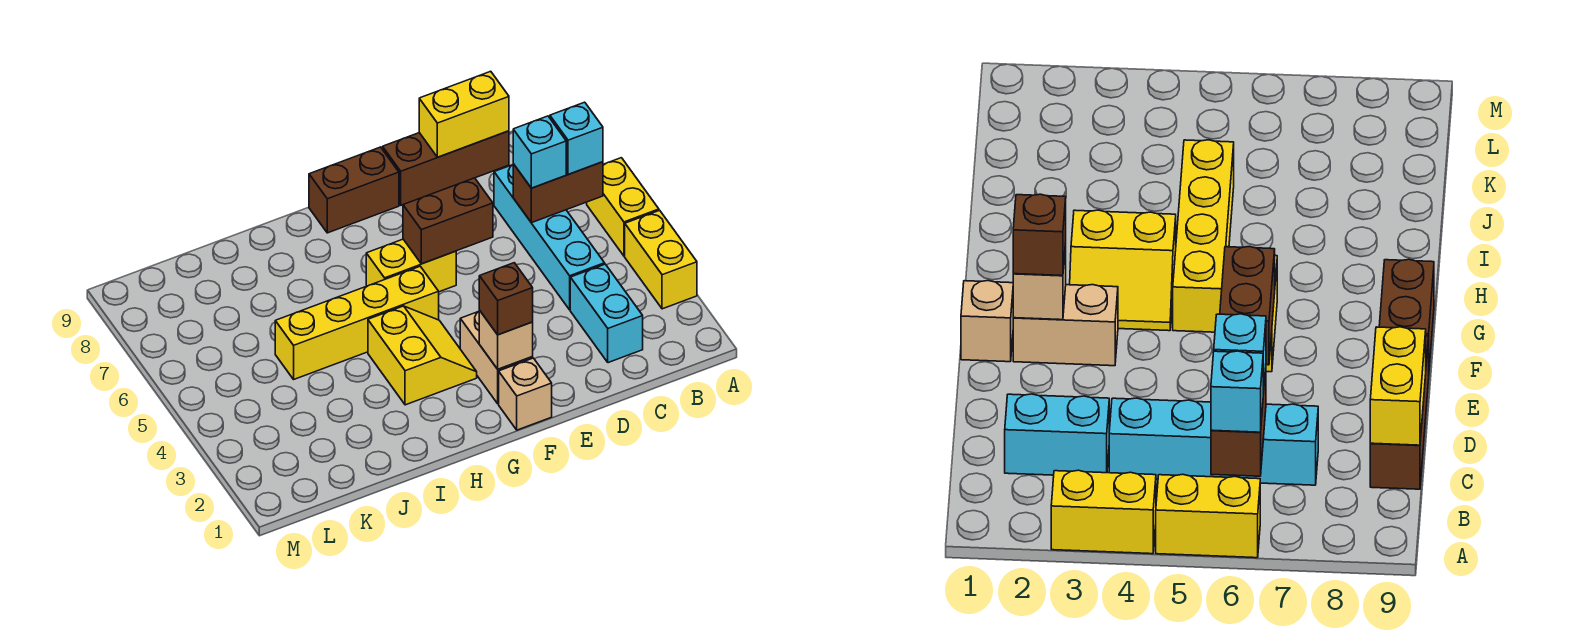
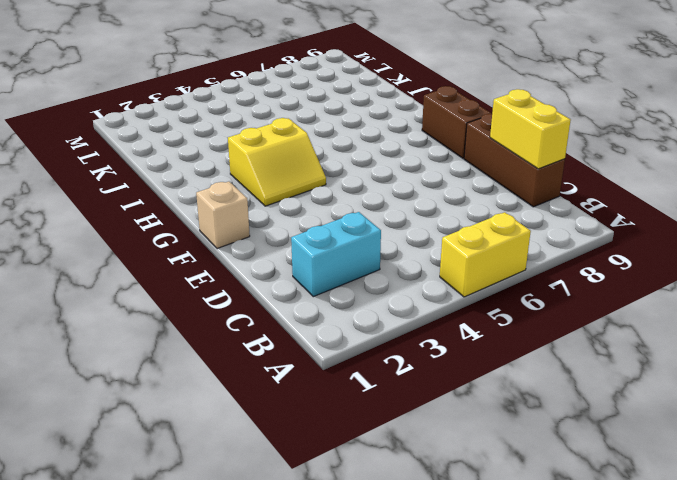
none -> yellow brick A3:A4 level 1
none -> cyan brick C4:C7 level 1
none -> tan brick F2:F3 level 1

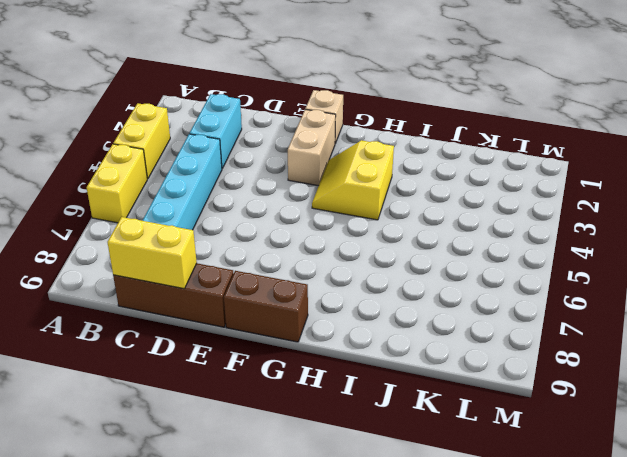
none -> yellow brick F6:G6 level 1
none -> yellow brick G5:J5 level 1
none -> brown brick B6:C6 level 2

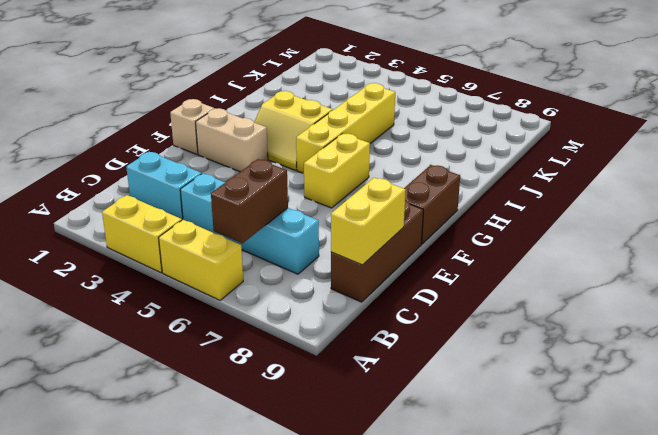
none -> brown brick E6:F6 level 2
none -> tan brick F2 level 2
none -> cyan brick B6 level 3

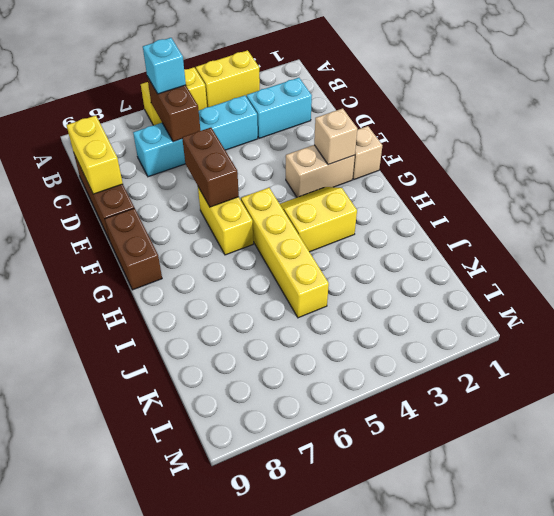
none -> cyan brick C6 level 3
none -> brown brick F2 level 3

